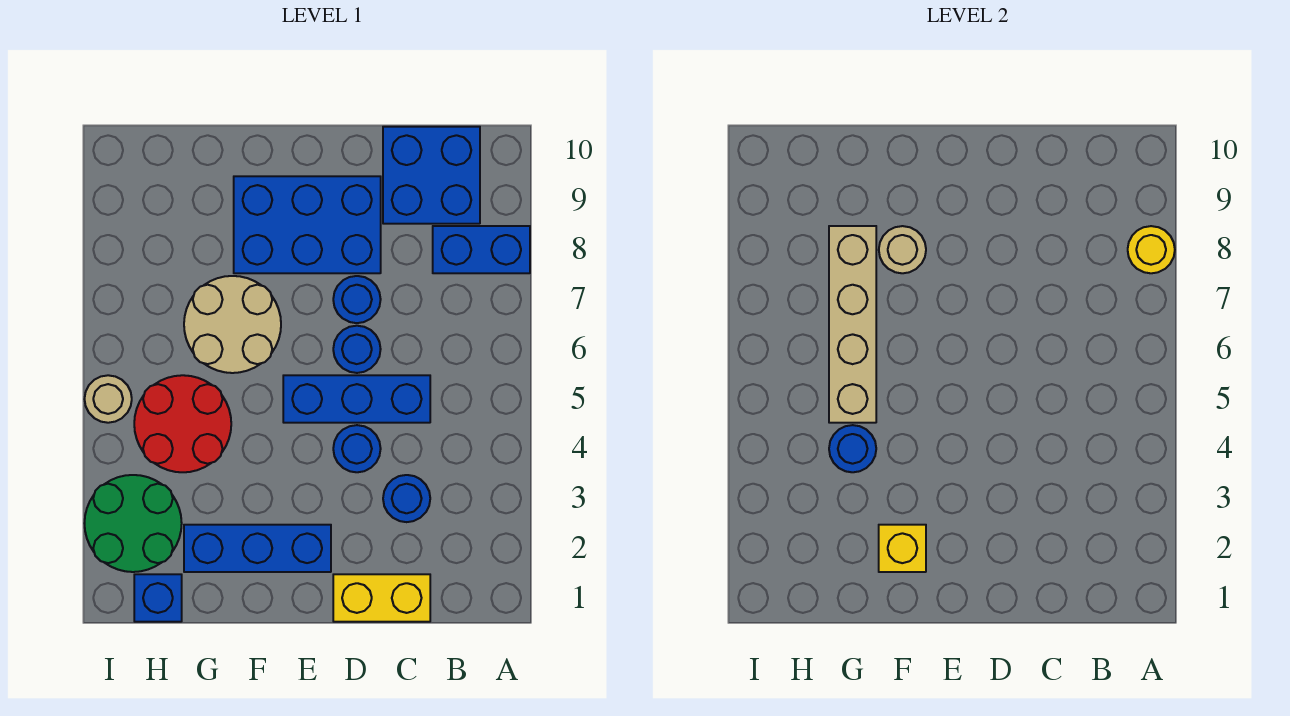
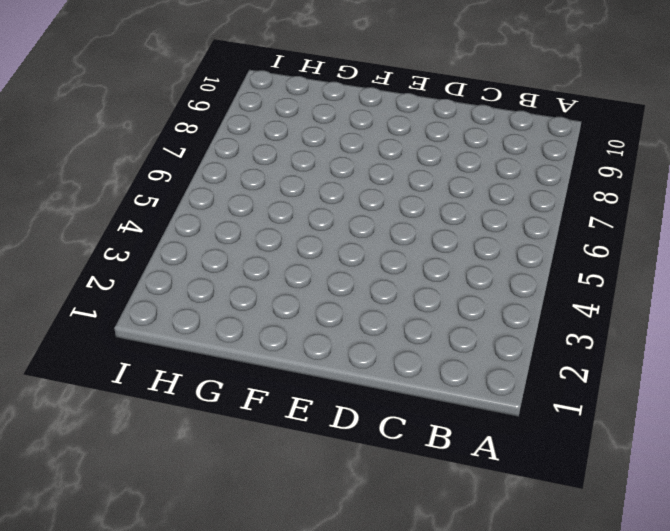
none -> blue brick A8:B8 level 1
none -> blue brick B9:C10 level 1
none -> yellow brick C1:D1 level 1

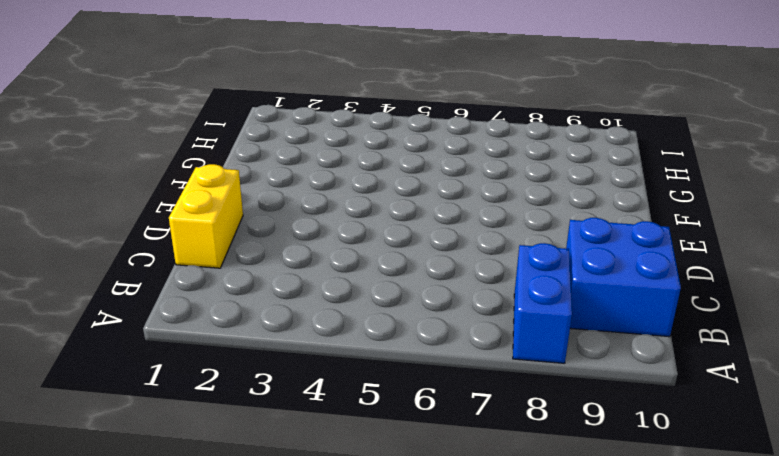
none -> blue round brick C3 level 1
none -> blue brick C5:E5 level 1
none -> blue round brick D4 level 1

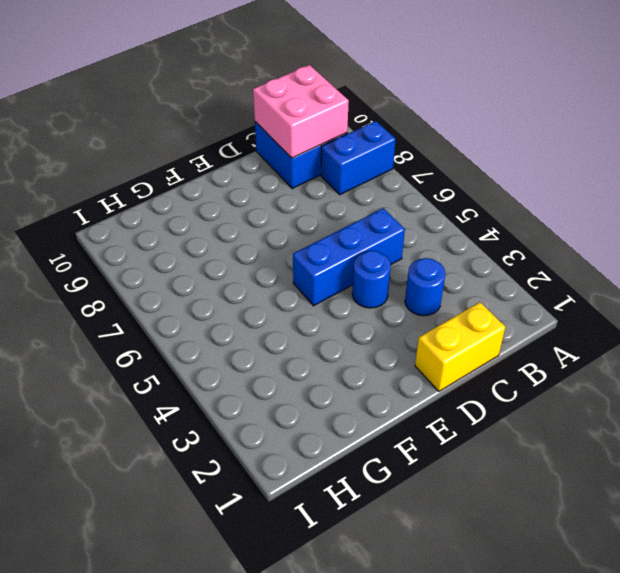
pink brick B9:C10 level 2 -> none
none -> blue round brick D6 level 1
none -> blue round brick D7 level 1
none -> blue brick D8:F9 level 1

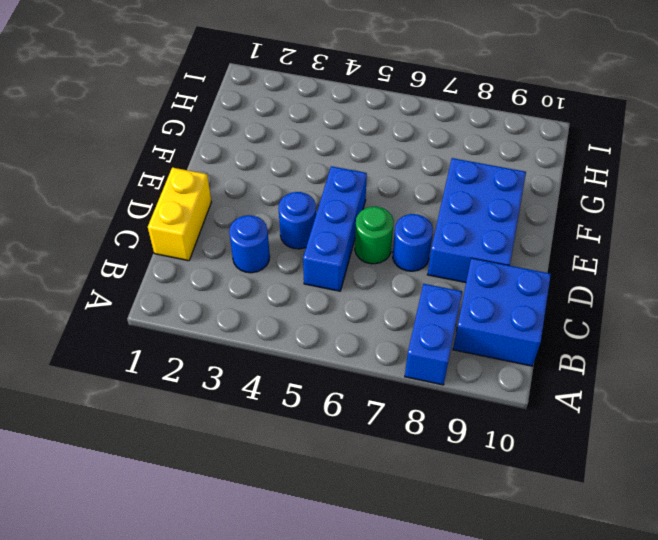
green round brick D6 level 1 -> blue round brick D6 level 1
none -> blue brick E2:G2 level 1
none -> tan round brick F6:G7 level 1
none -> red round brick G4:H5 level 1

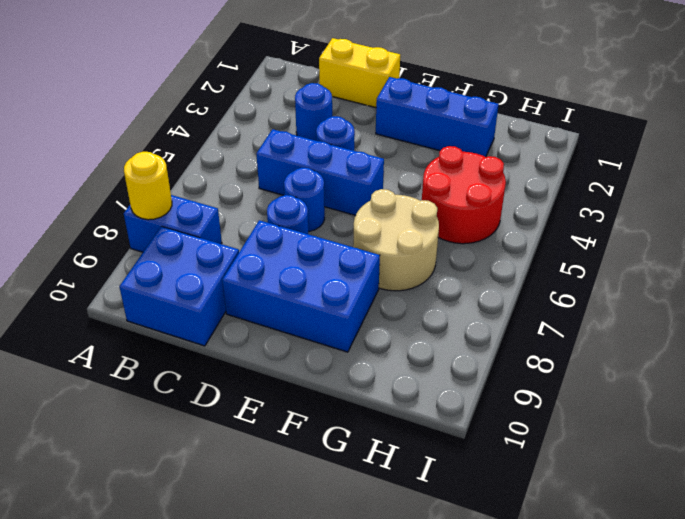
none -> blue brick H1 level 1
none -> green round brick H2:I3 level 1
none -> tan round brick I5 level 1

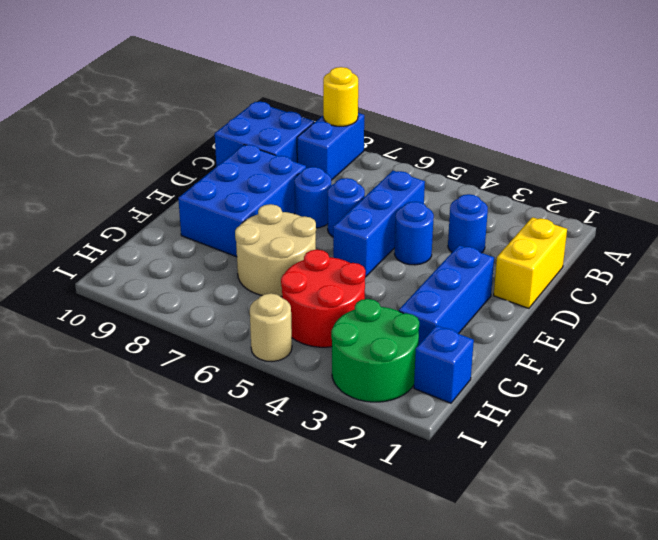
none -> yellow brick F2 level 2
none -> tan round brick F8 level 2
none -> blue round brick G4 level 2

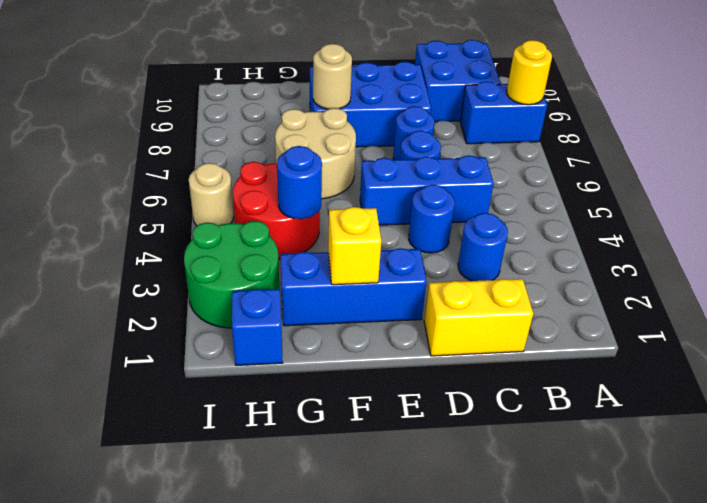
none -> tan brick G5:G8 level 2

